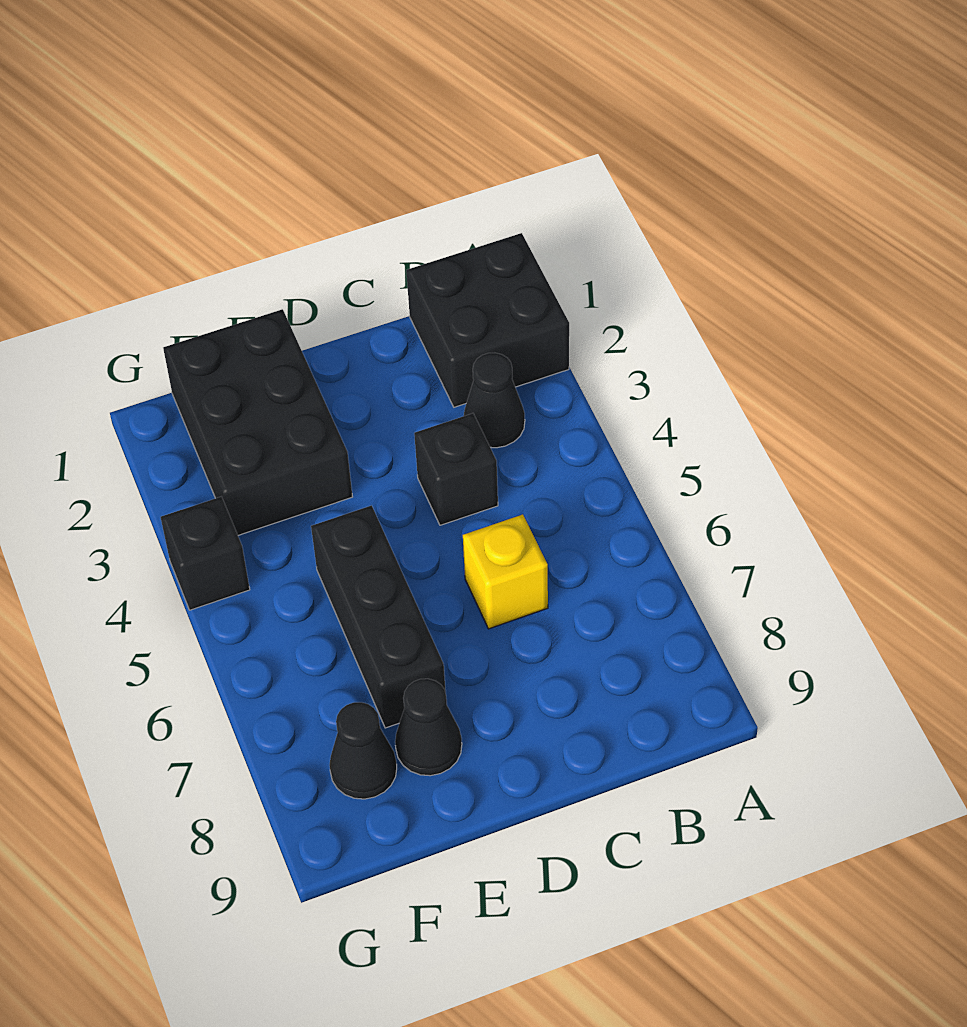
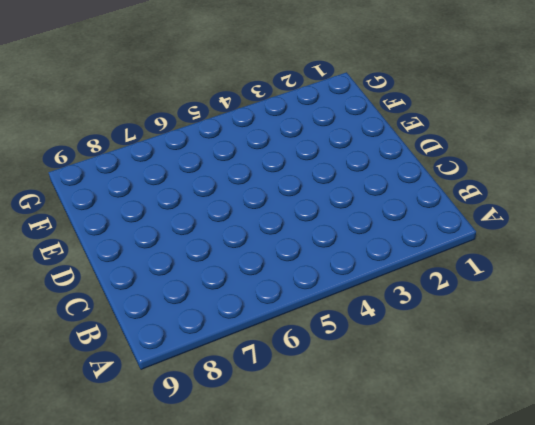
none -> black brick A1:B2 level 1
none -> black cone B3 level 1

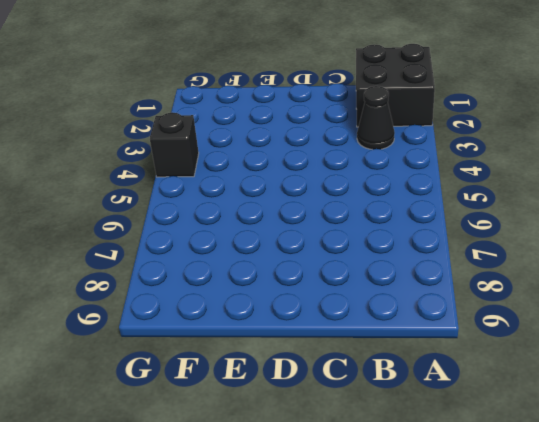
none -> black brick C4 level 1
none -> yellow brick C6 level 1

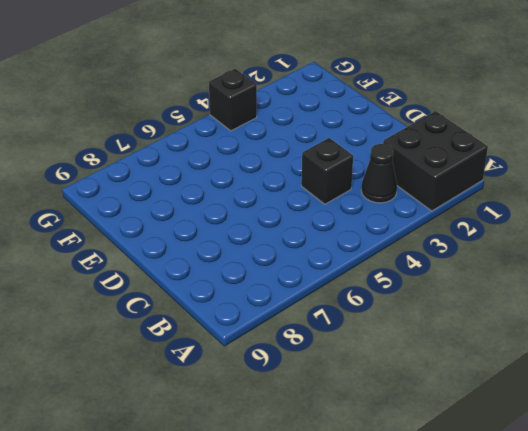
none -> yellow brick C6 level 1
none -> black brick E1:F3 level 1

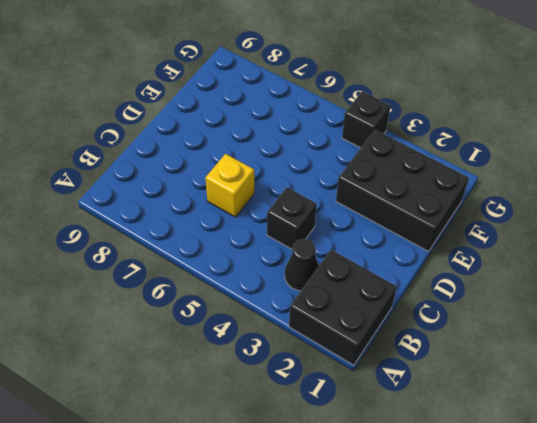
none -> black brick E5:E7 level 1
none -> black cone E8 level 1

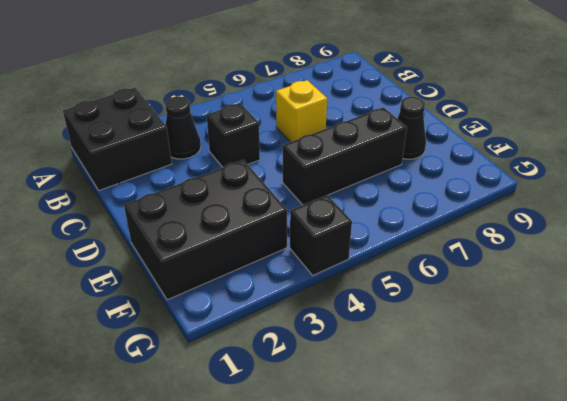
none -> black cone F8 level 1

